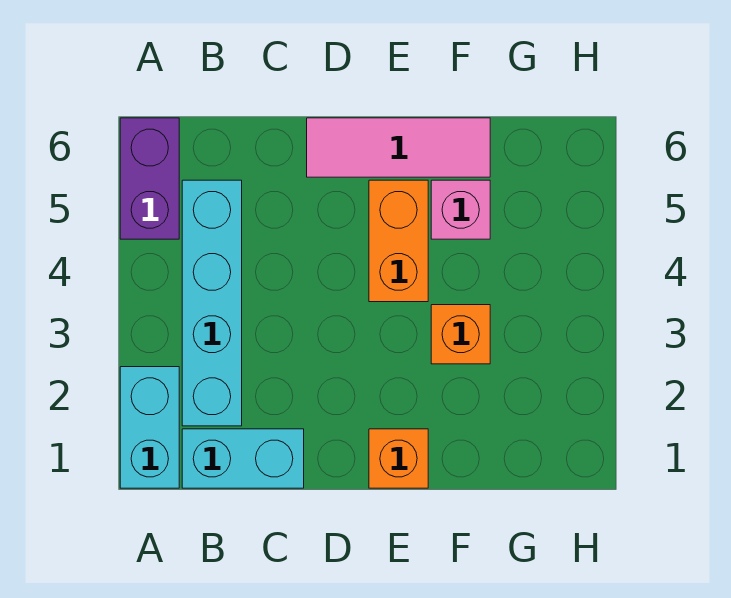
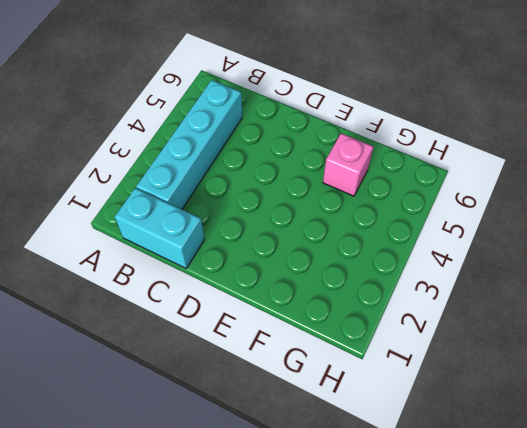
none -> cyan brick A1:A2 level 1
none -> purple brick A5:A6 level 1

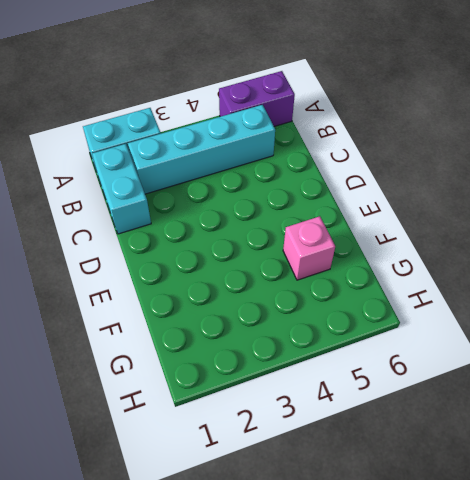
none -> pink tile D6:F6 level 1
none -> orange brick E1 level 1

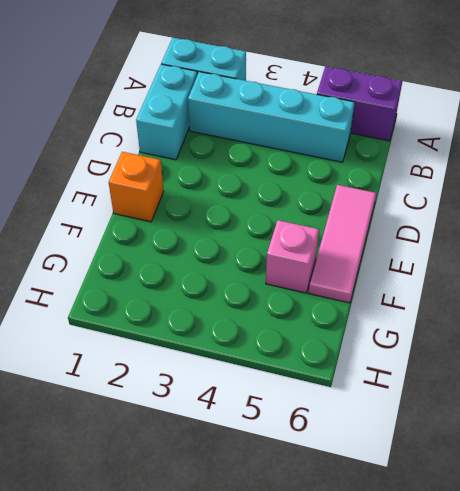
none -> orange brick E4:E5 level 1
none -> orange brick F3 level 1

